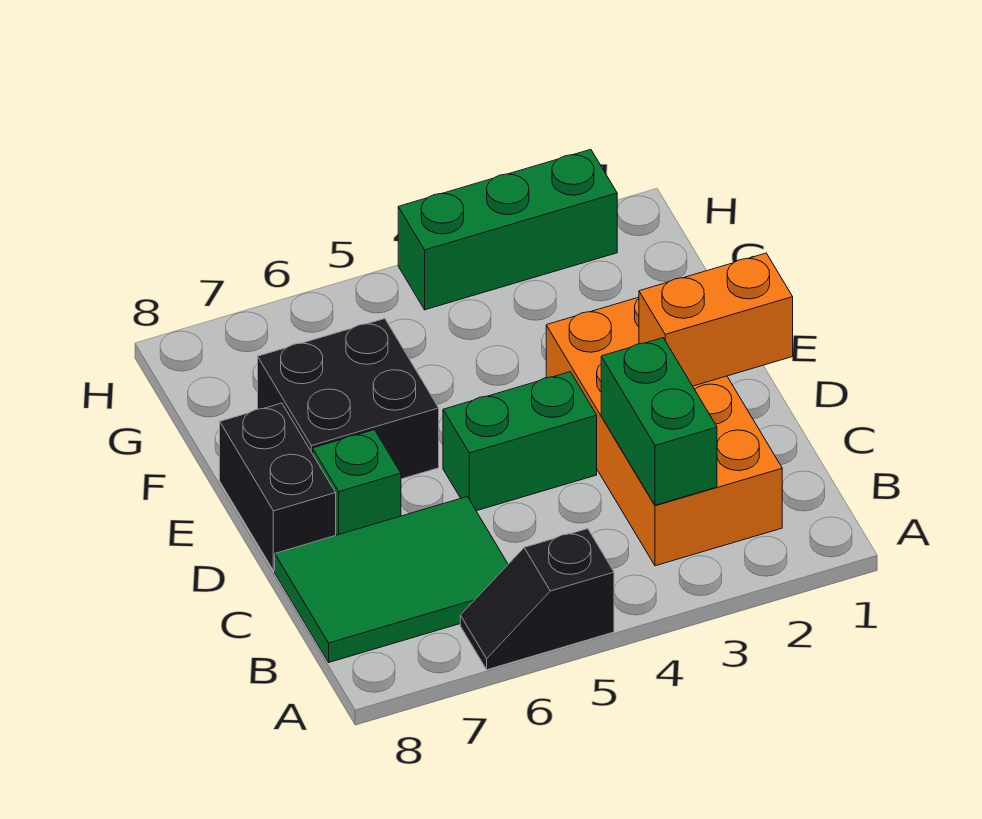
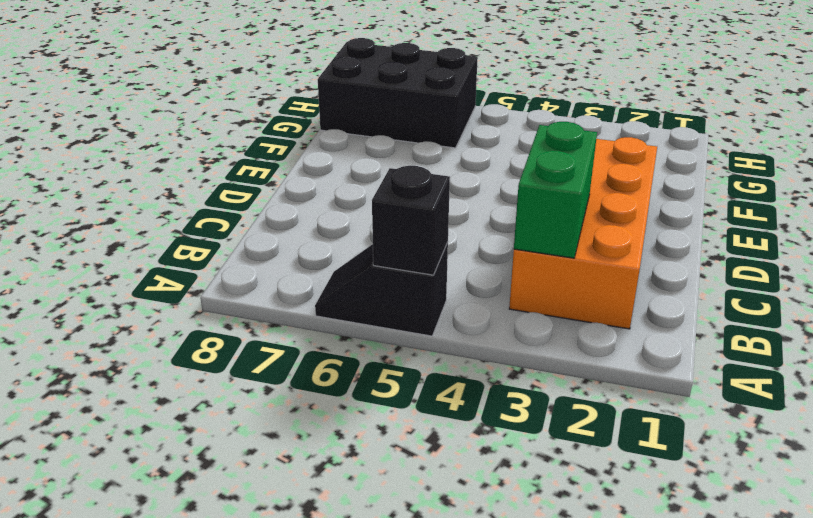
black brick A5 level 2 -> none
black brick G6:H8 level 1 -> none
none -> green tile B6:C8 level 1
none -> green brick D4:D5 level 1

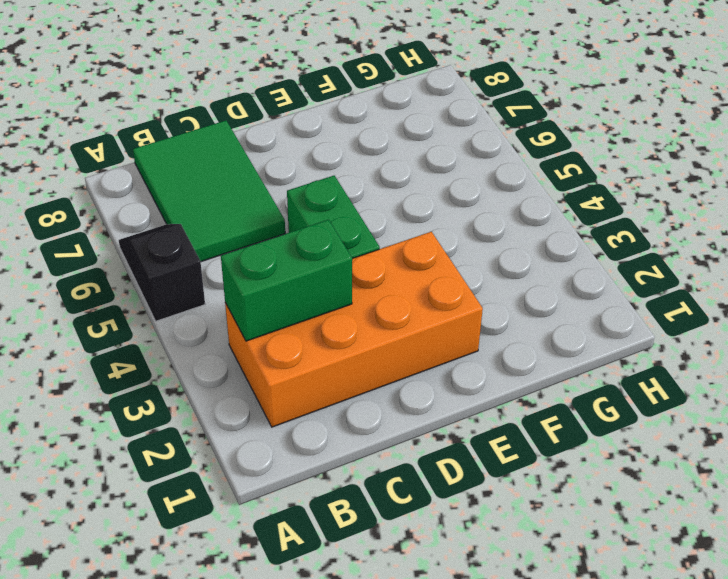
none -> green brick D7 level 1
none -> black brick D8:E8 level 1

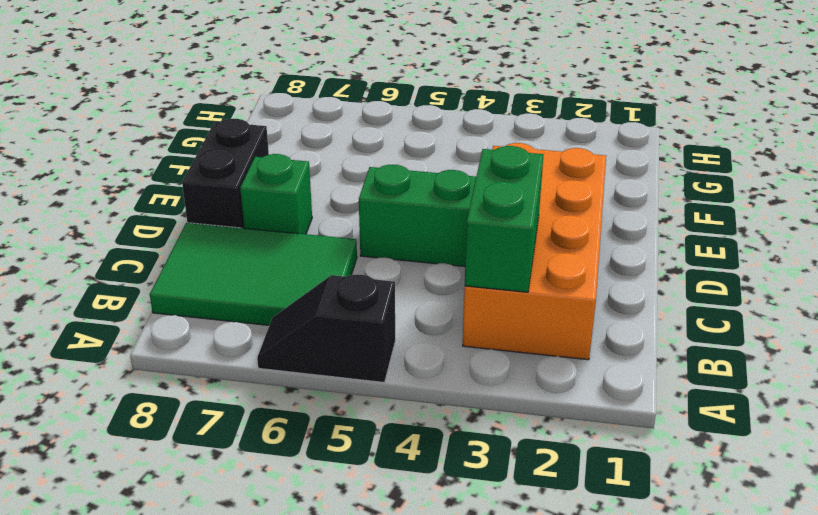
none -> black brick E6:F7 level 1
none -> green brick H2:H4 level 1

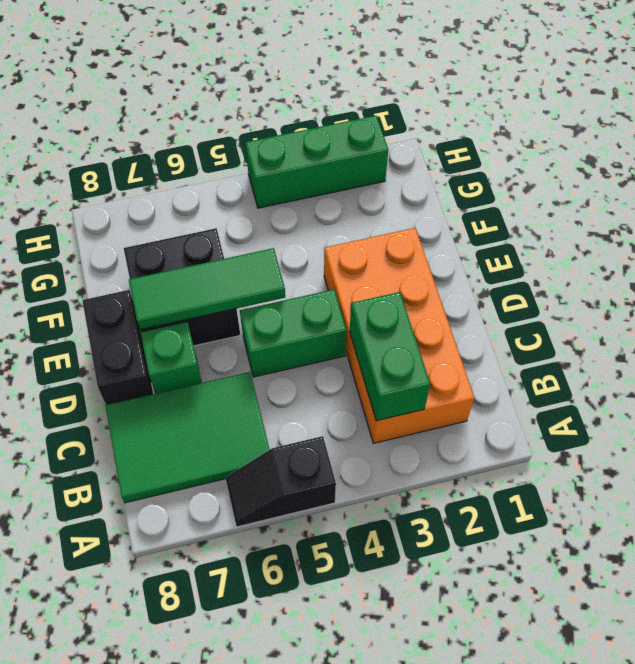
green tile E5:E7 level 2 -> none
none -> orange brick D1:D2 level 2

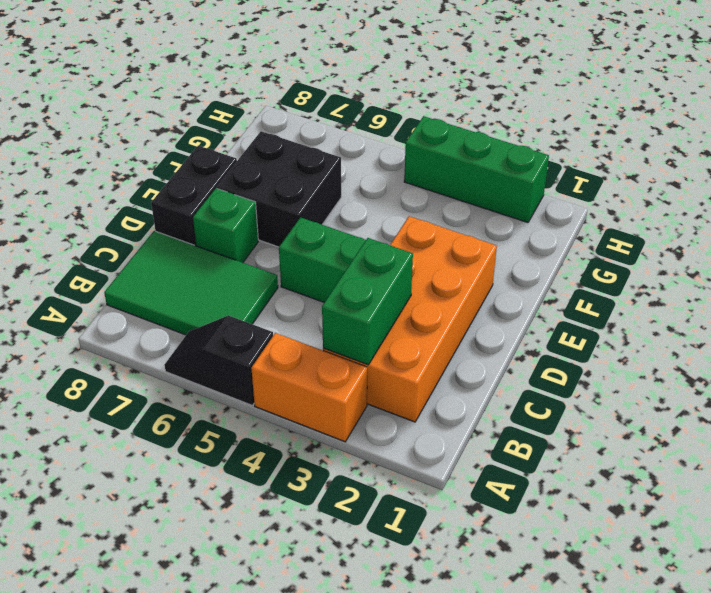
orange brick A3:A4 level 1 -> orange brick D1:D2 level 2

